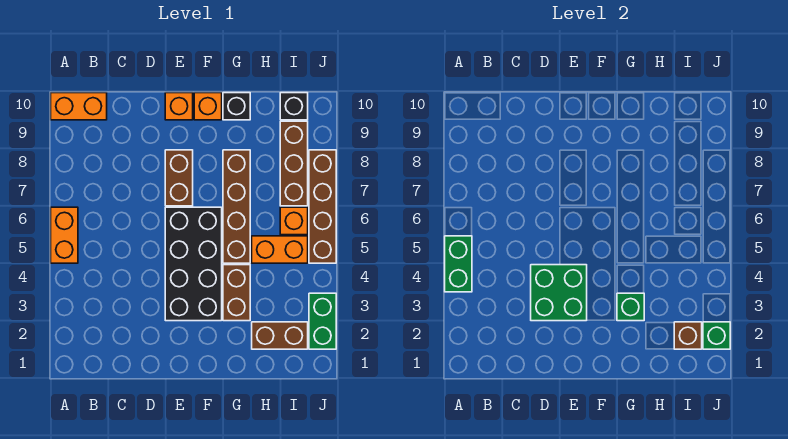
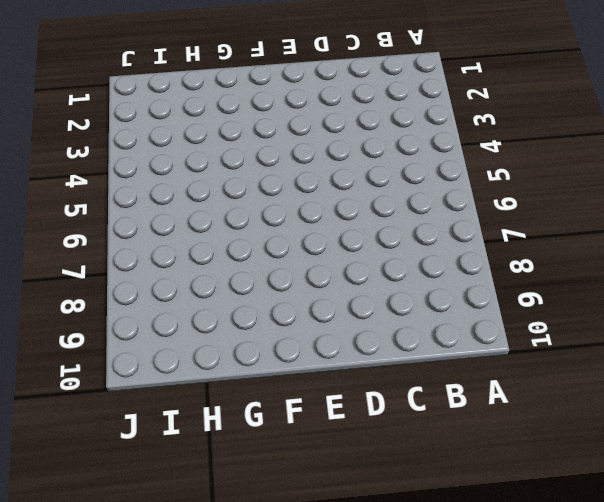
none -> orange brick A5:A6 level 1
none -> orange brick A10:B10 level 1
none -> black brick E3:F6 level 1

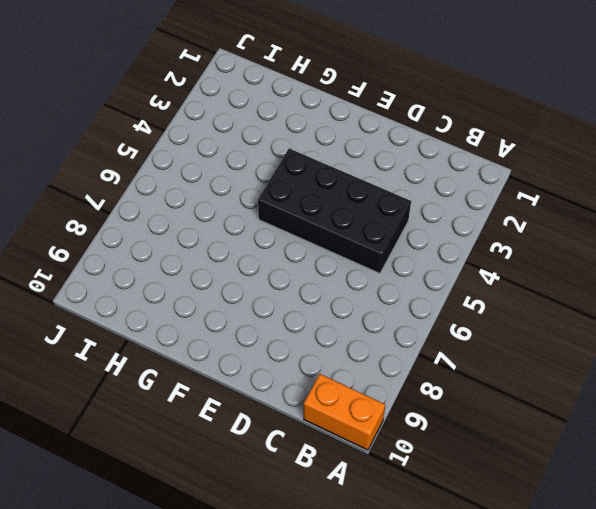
black brick C4:F5 level 1 -> black brick E3:F6 level 1
none -> orange brick A5:A6 level 1
none -> brown brick E7:E8 level 1
none -> orange brick E10 level 1

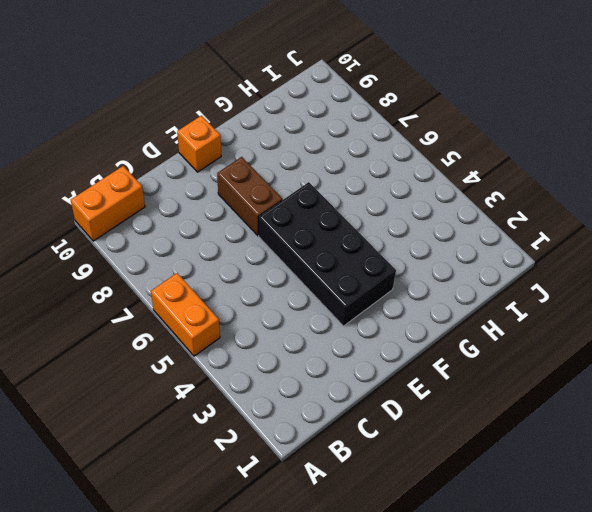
none -> orange brick F10 level 1
none -> brown brick G3:G4 level 1
none -> brown brick G5:G8 level 1

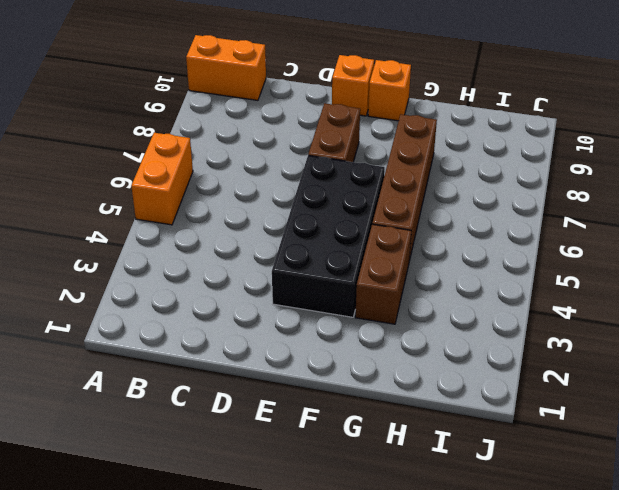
none -> black brick G10 level 1
none -> brown brick H2:I2 level 1
none -> orange brick H5:I5 level 1

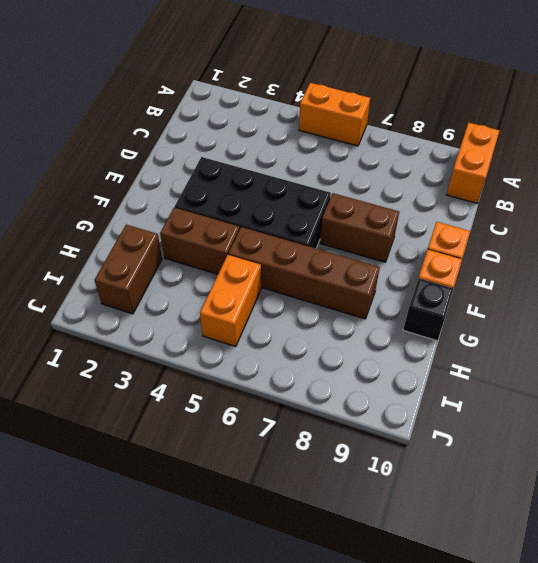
none -> orange brick I6 level 1
none -> brown brick I7:I9 level 1
none -> black brick I10 level 1

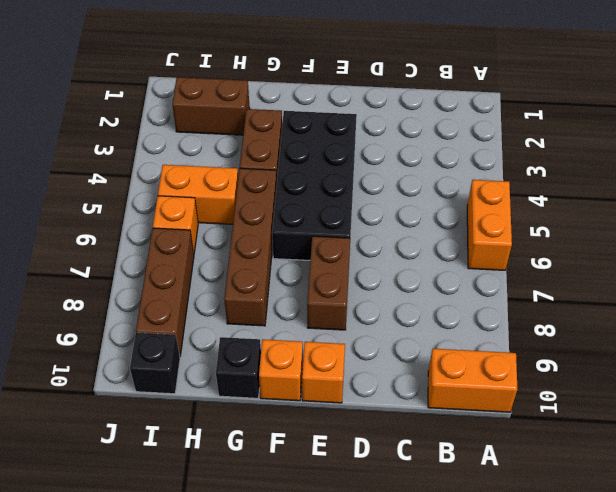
none -> green brick J2:J3 level 1
none -> brown brick J5:J8 level 1
none -> green brick A4:A5 level 2

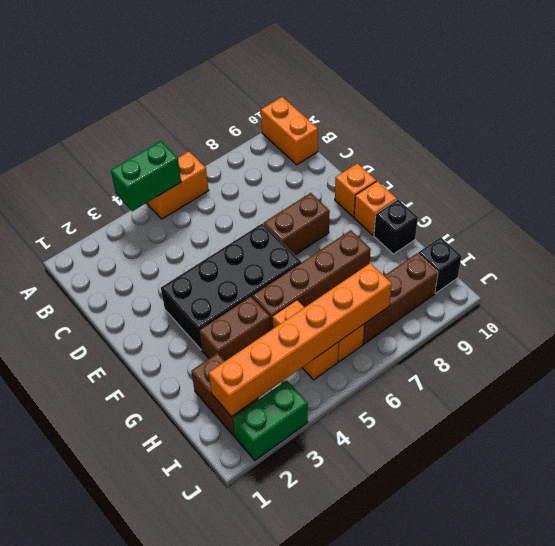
orange brick I2:I7 level 2 -> brown brick I2 level 2
none -> brown brick J5:J8 level 1
none -> green brick D3:E4 level 2
none -> green brick G3 level 2

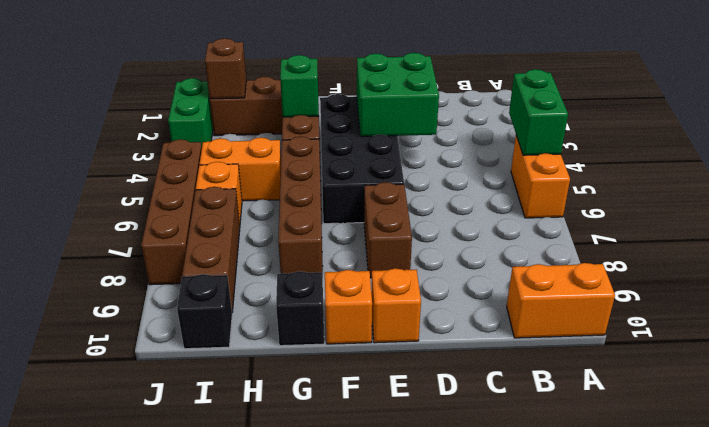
none -> green brick J2 level 2

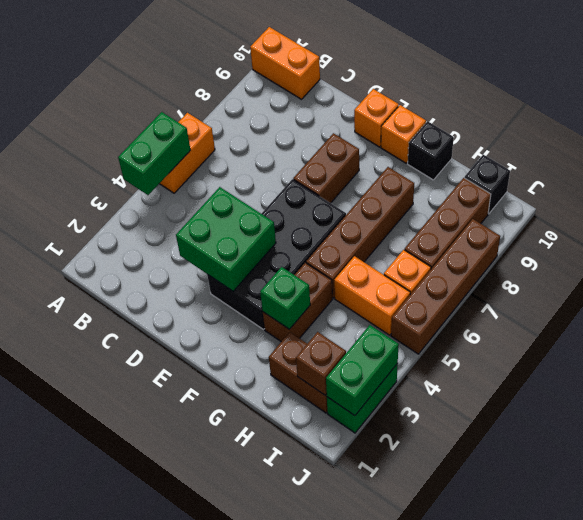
green brick J2:J3 level 2 -> green brick J2 level 2

